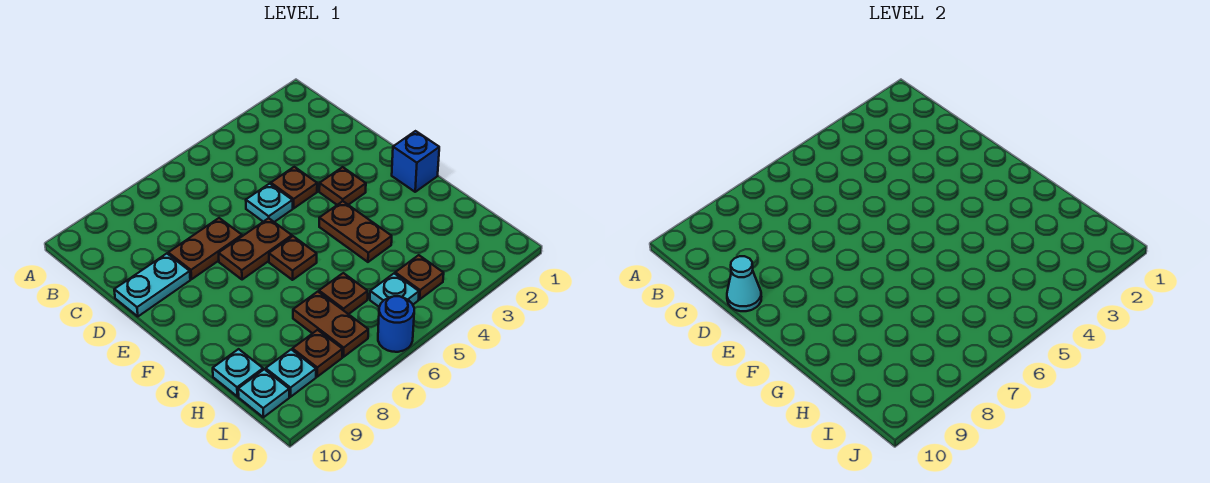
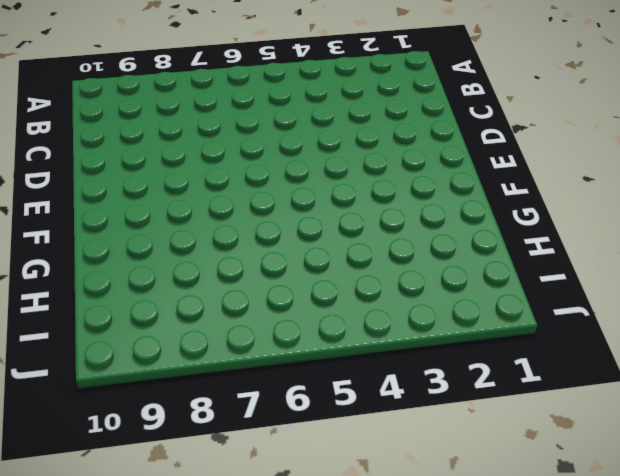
none -> brown plate D4 level 1
none -> cyan plate D5 level 1
none -> brown plate D7:D8 level 1

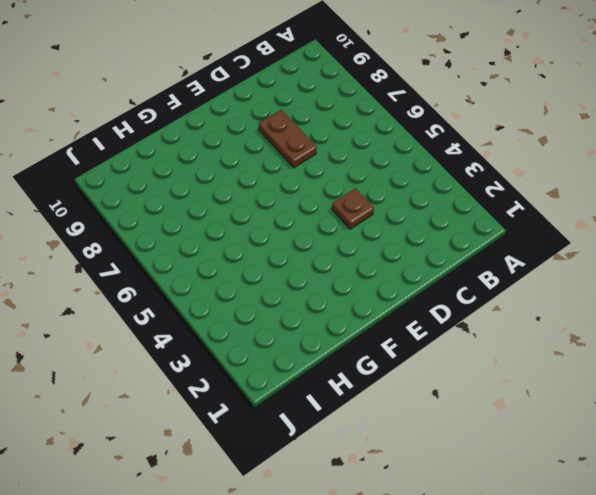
none -> cyan plate D5 level 1
none -> cyan plate D9:D10 level 1
none -> brown plate E3 level 1

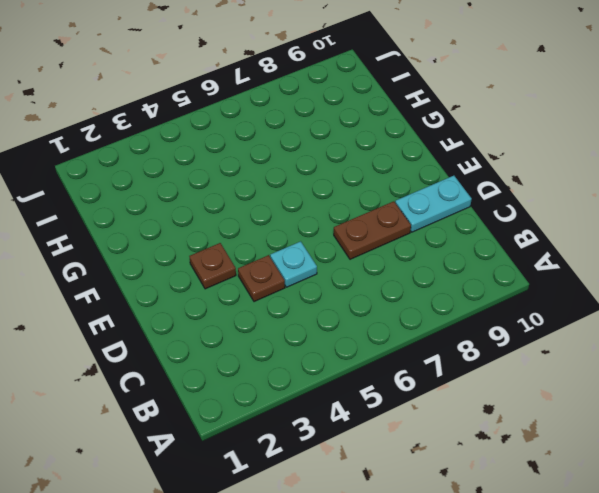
none -> brown plate E6:E7 level 1
none -> blue brick F1 level 1
none -> brown plate F4:G4 level 1

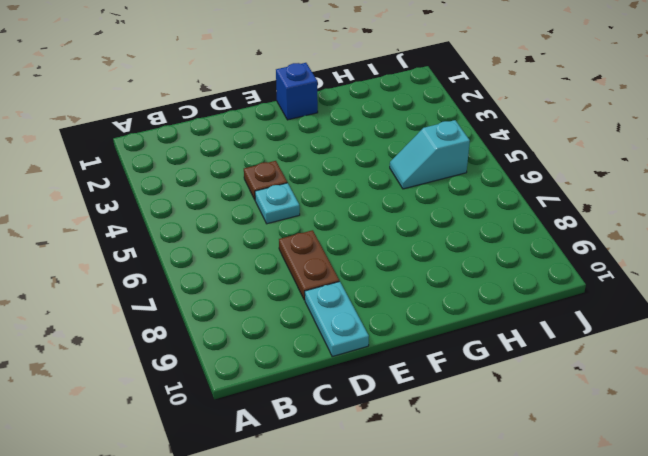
cyan slope H5:I5 level 1 top I -> cyan plate I5 level 1
none -> brown plate E3 level 1
none -> brown plate E6:E7 level 1
none -> brown plate F4:G4 level 1

